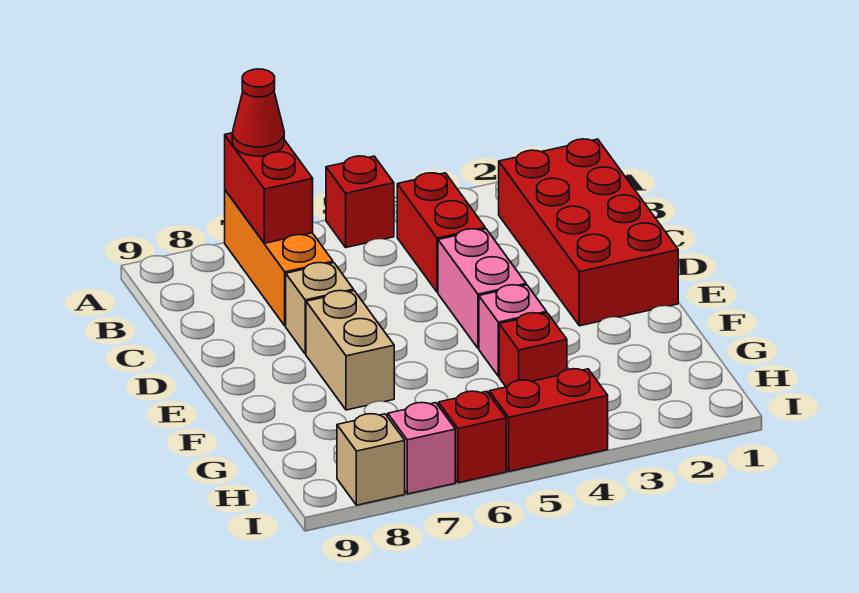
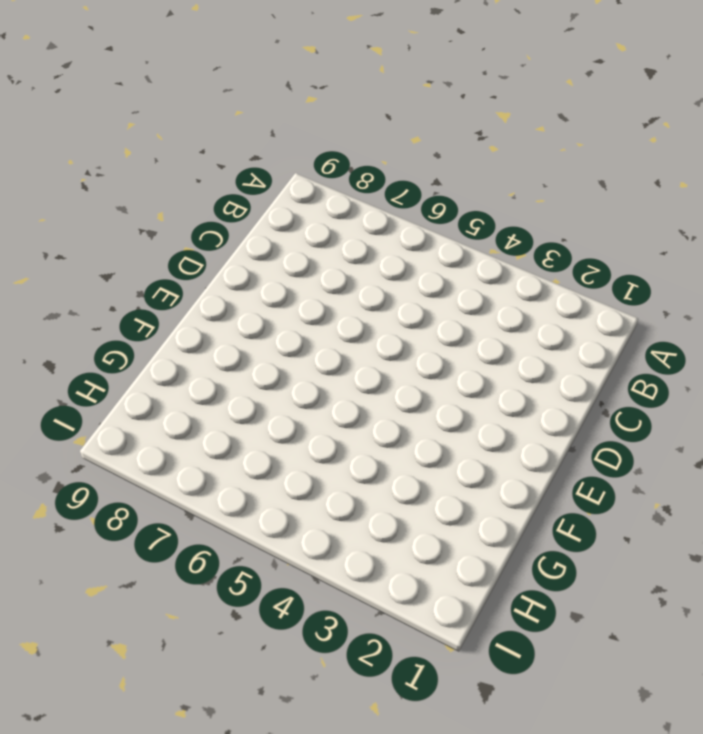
none -> red brick A5 level 1
none -> orange brick A7:C7 level 1
none -> red brick B1:E2 level 1

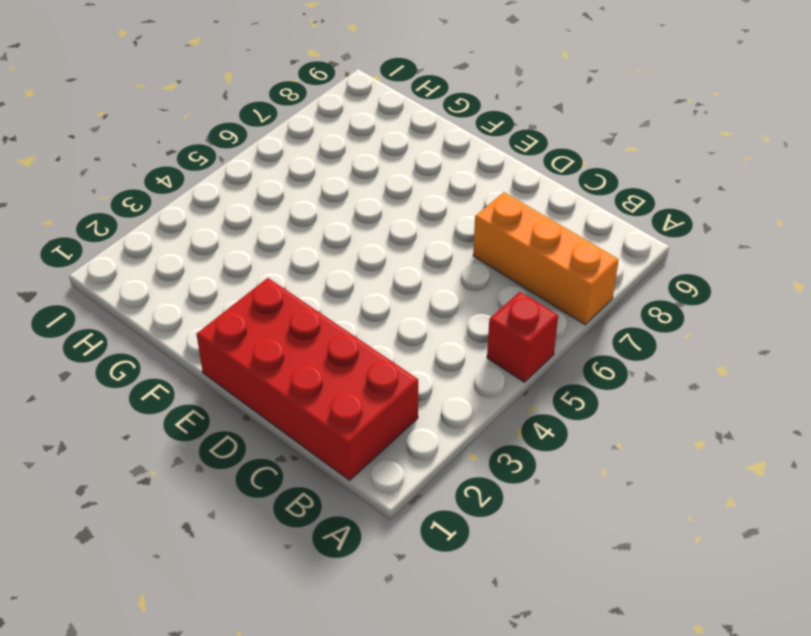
none -> red brick B4:C4 level 1
none -> pink brick D4:E4 level 1
none -> tan brick D7 level 1

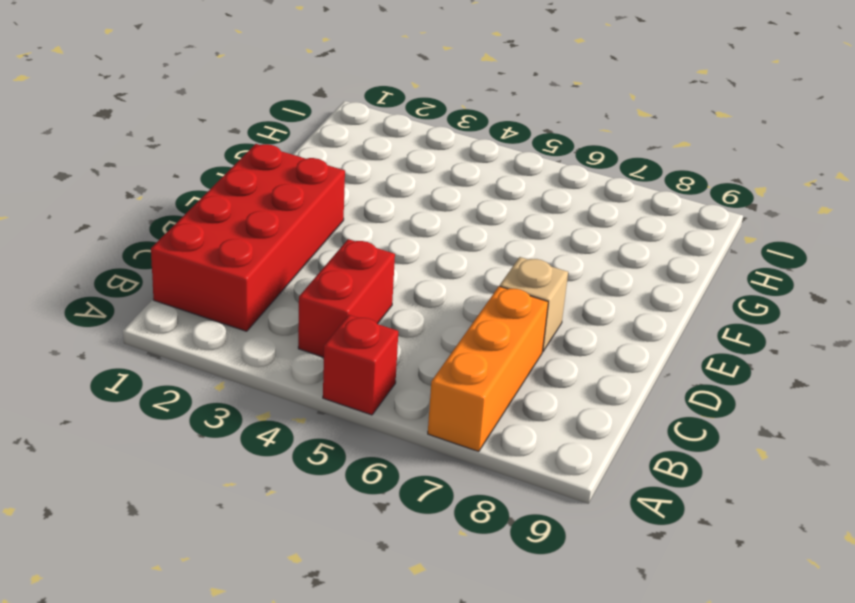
none -> pink brick D4:E4 level 1
none -> tan brick E7:F7 level 1
none -> pink brick F4 level 1

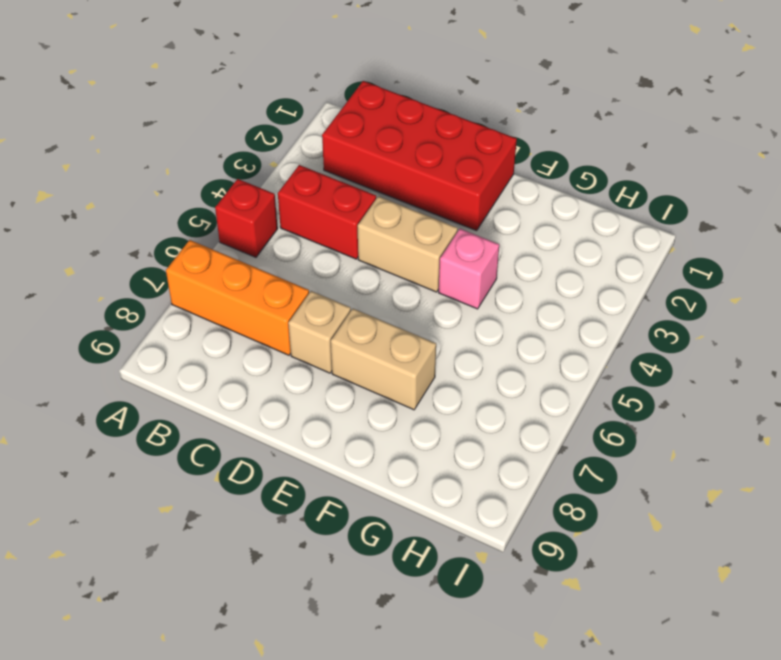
tan brick D4:E4 level 1 -> pink brick D4:E4 level 1
none -> red brick G4 level 1
none -> red brick I4:I5 level 1
none -> red brick I6 level 1

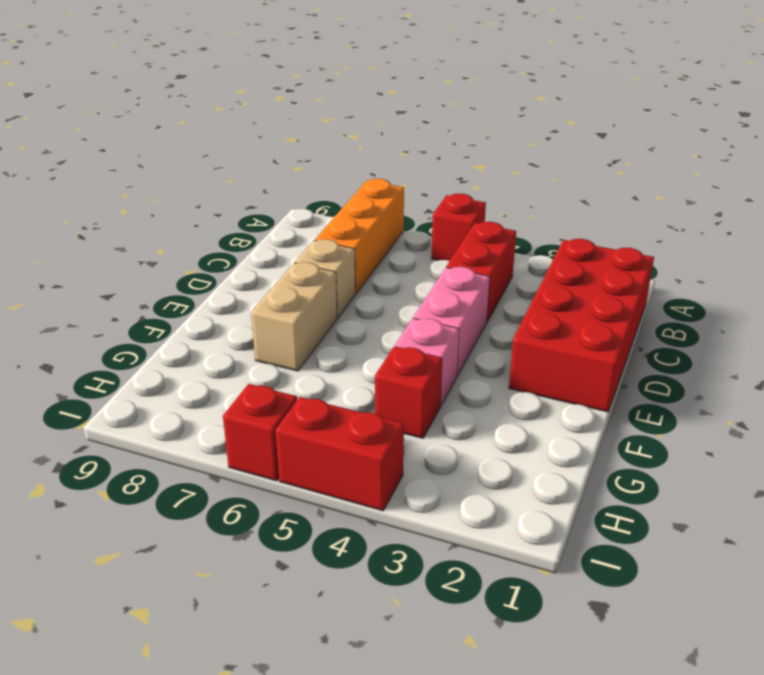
none -> pink brick I7 level 1
none -> tan brick I8 level 1
none -> red brick A7:B7 level 2

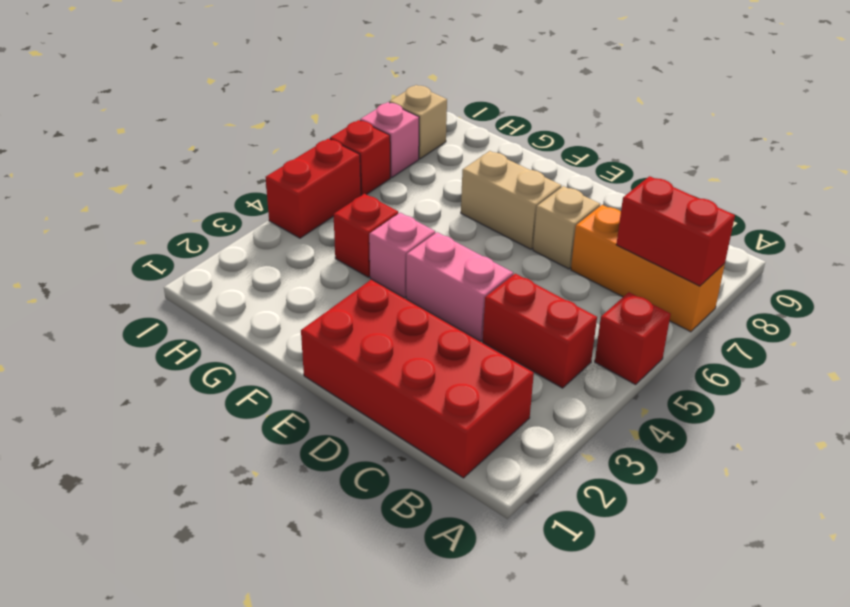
none -> red cone A7 level 3

